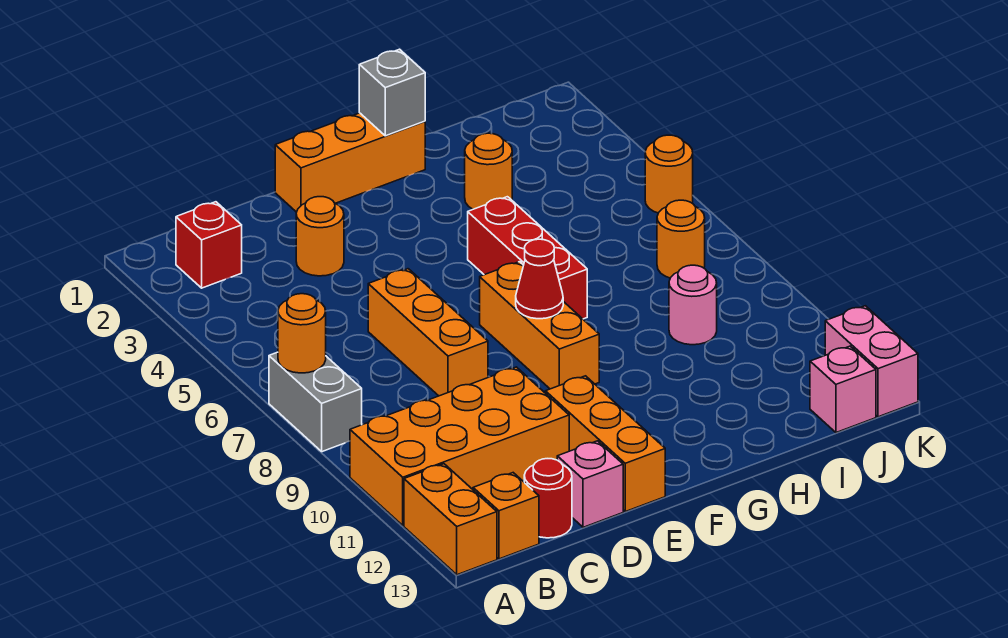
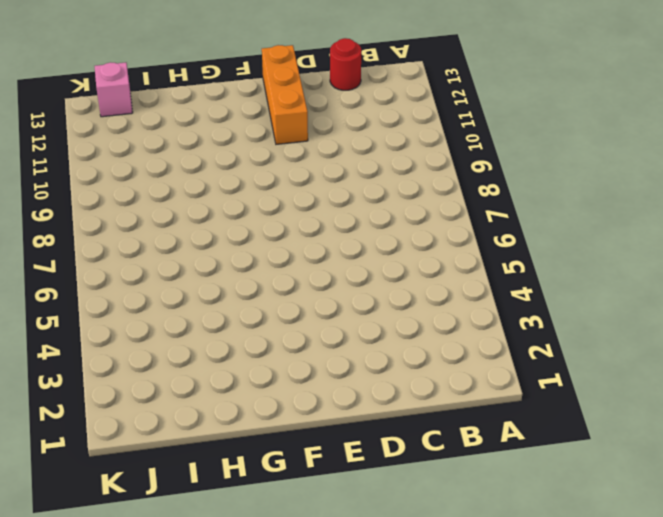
none -> grey brick A7:A8 level 1
none -> orange brick A10:D11 level 1
none -> orange brick A12:A13 level 1

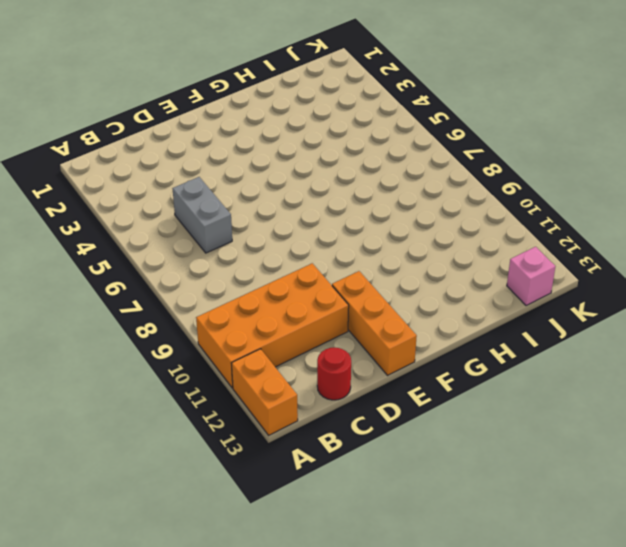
grey brick C5:C6 level 1 -> grey brick A7:A8 level 1
none -> red brick B2 level 1
none -> orange brick B13 level 1
none -> orange round brick D3 level 1

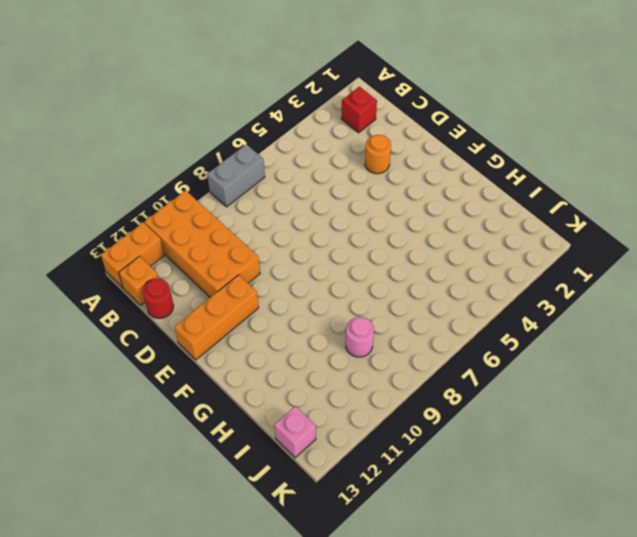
none -> orange brick D6:D8 level 1
none -> pink brick D13 level 1
none -> orange brick E1:G1 level 1

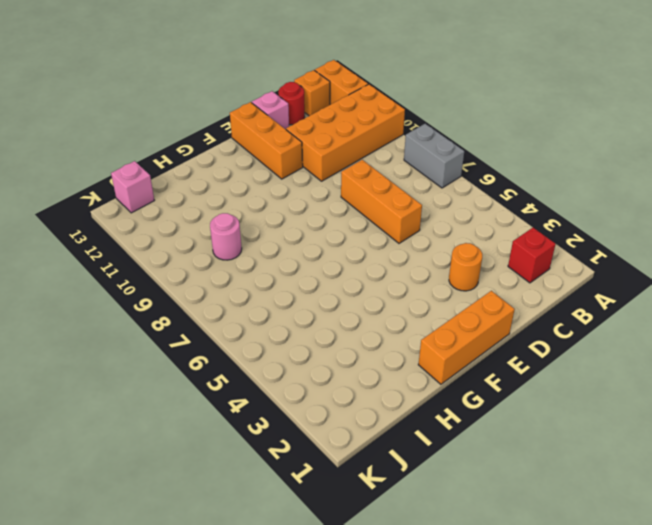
none -> orange brick F7:F9 level 1
none -> red brick G5:G7 level 1
none -> orange round brick H3 level 1

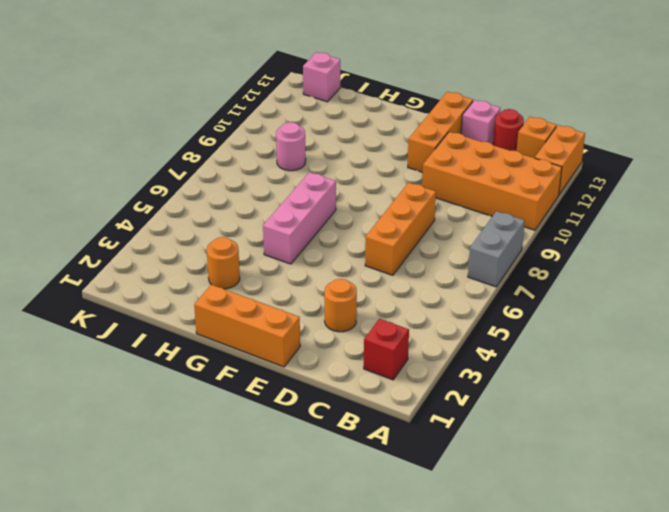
pink brick G5:G7 level 1 -> red brick G5:G7 level 1
none -> orange brick F7:F9 level 1
none -> orange round brick J7 level 1
none -> orange round brick K5 level 1

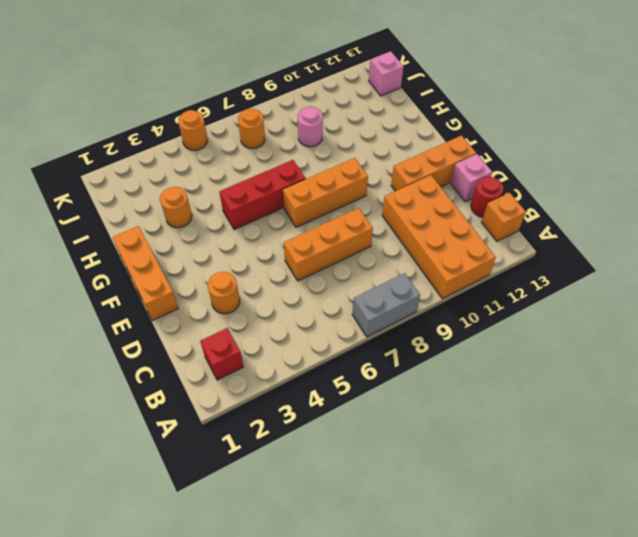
none -> orange brick A12:A13 level 1
none -> pink brick K12:K13 level 1
none -> orange round brick A7 level 2

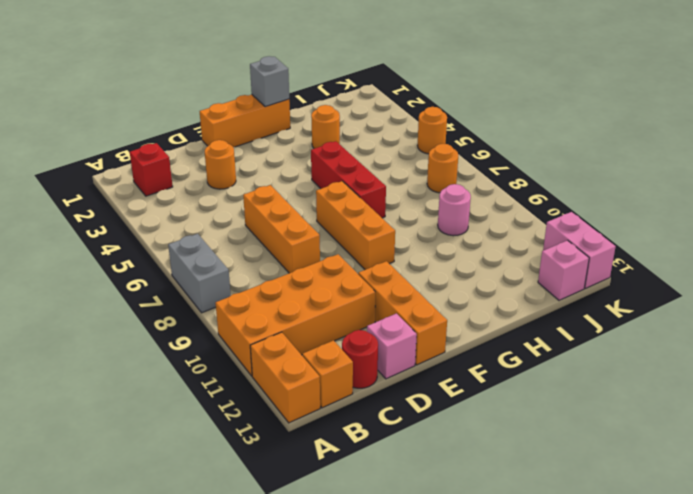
none -> orange round brick A7 level 2
none -> red cone F8 level 2

